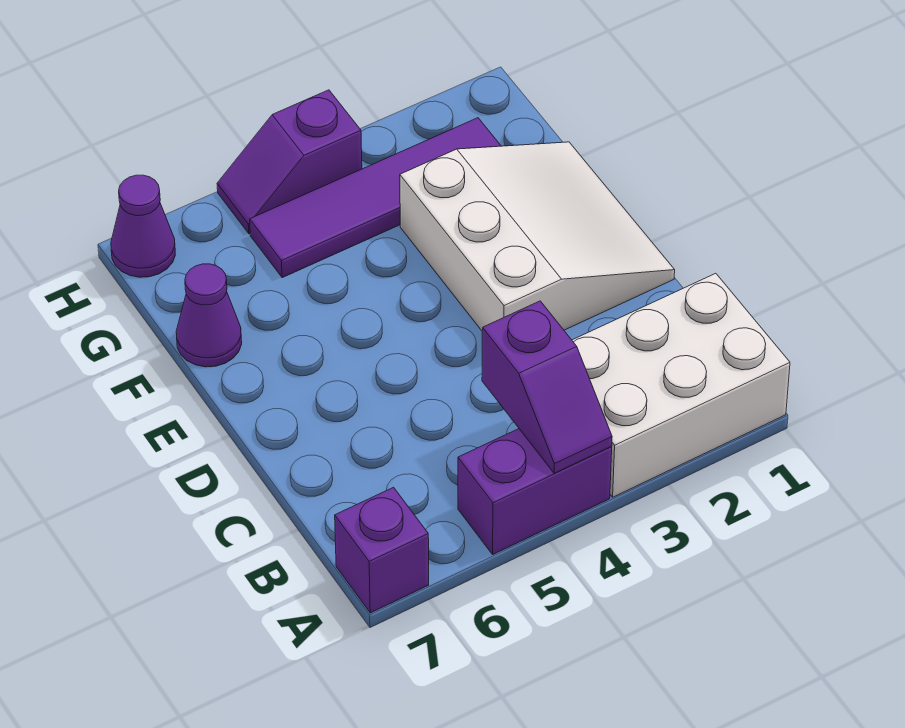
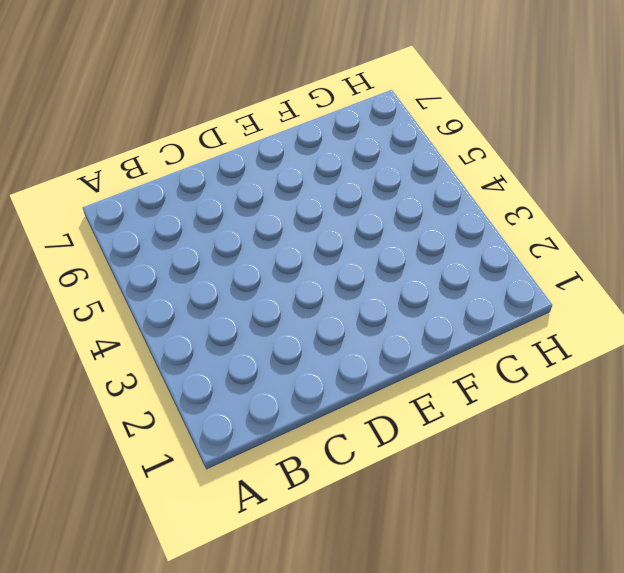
none -> white brick A1:B3 level 1
none -> purple brick A4:A5 level 1

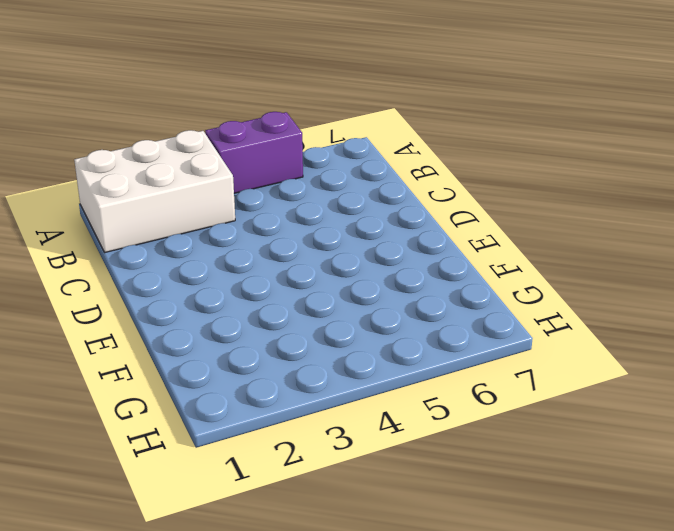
none -> purple brick A7 level 1
none -> white slope D1:F3 level 1 top 3

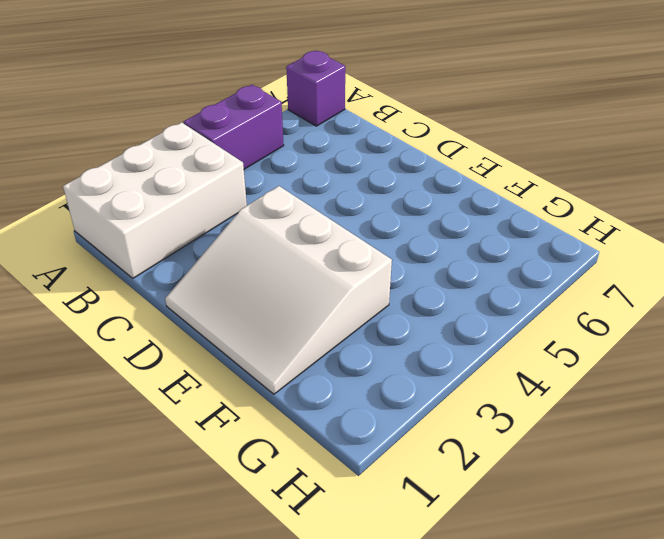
none -> purple cone F7 level 1
none -> purple tile G2:G5 level 1

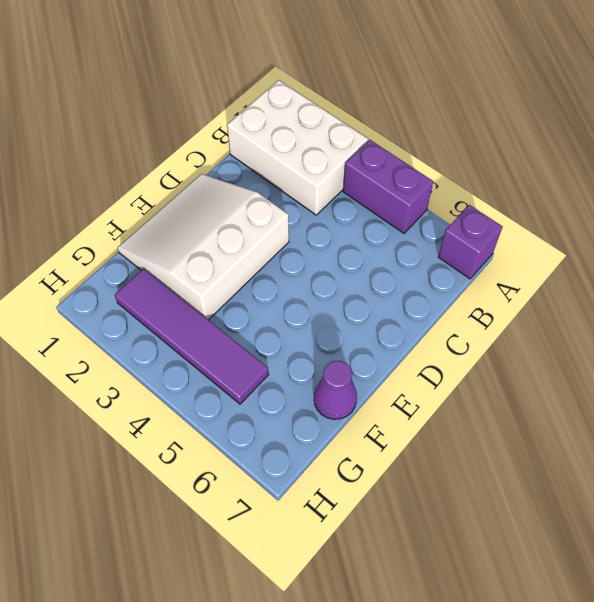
none -> purple slope H4:H5 level 1 top 4
none -> purple cone H7 level 1

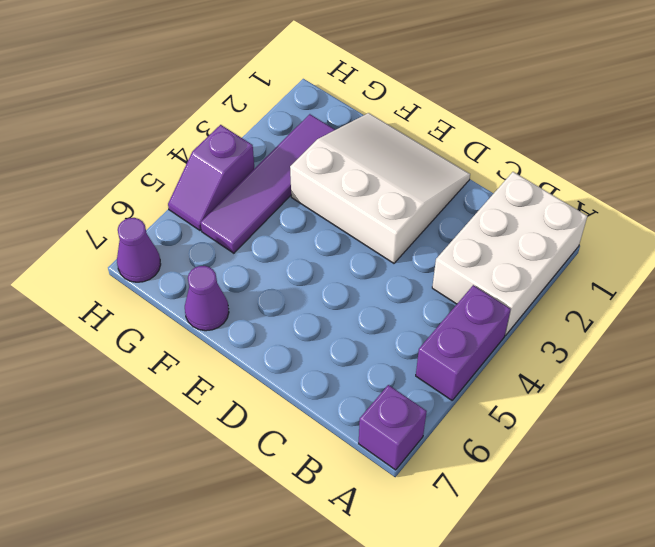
none -> purple slope A4:B4 level 2 top B

